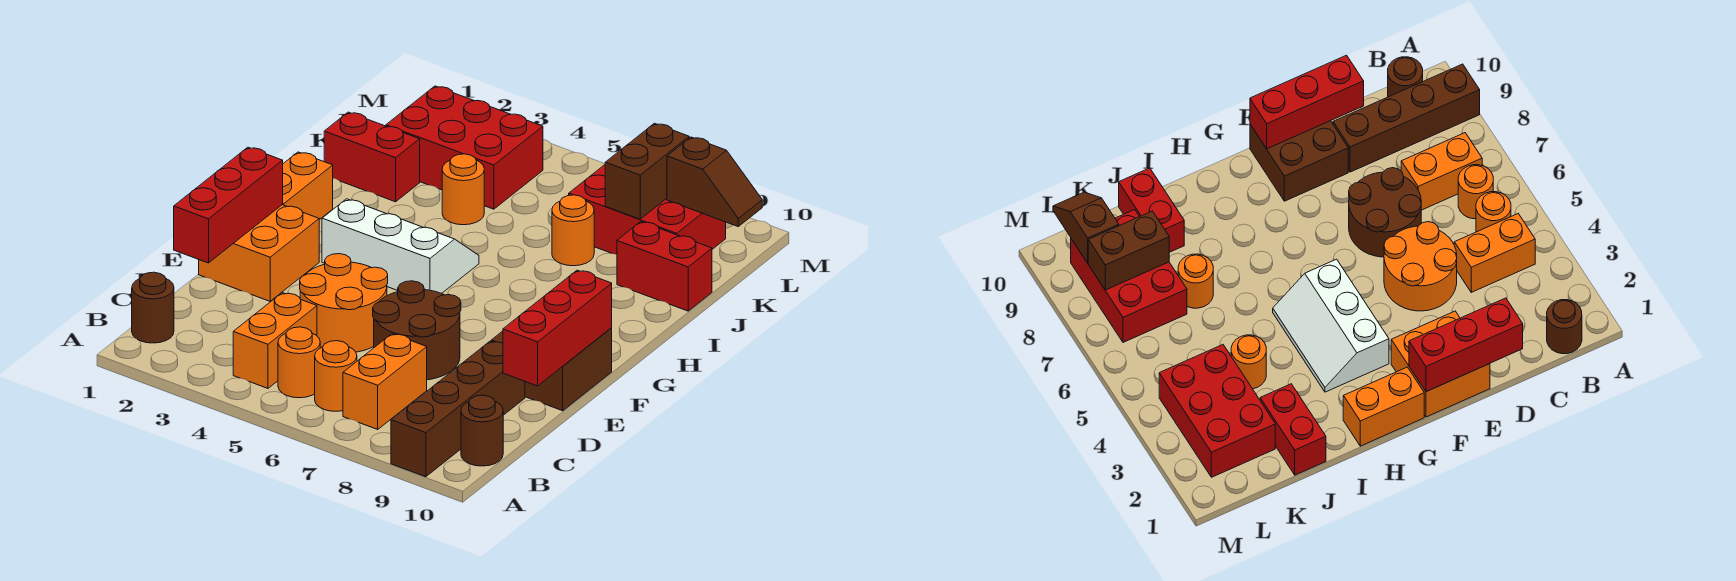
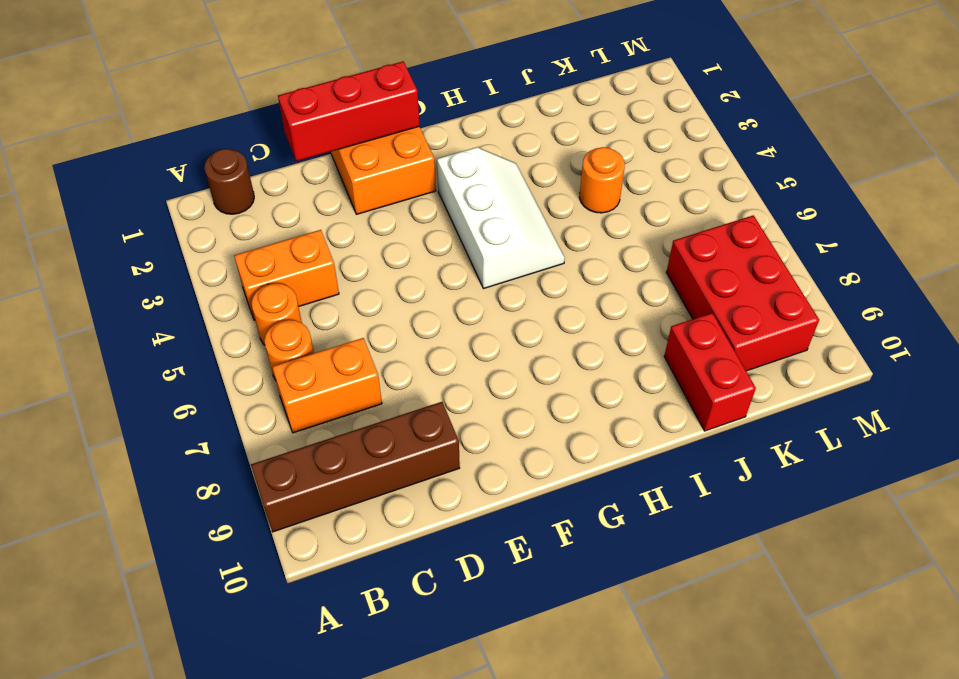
none -> brown round brick B10 level 1
none -> orange round brick D4:E5 level 1
none -> brown round brick D6:E7 level 1

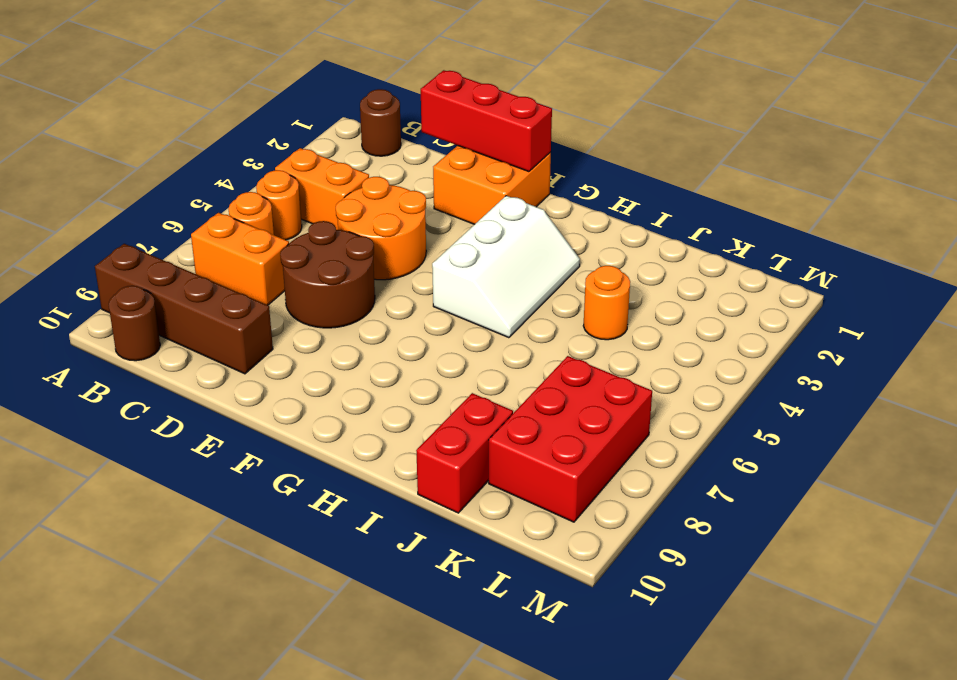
none -> brown brick E9:F10 level 1
none -> orange brick G1:H1 level 1
none -> red brick J1:J2 level 1

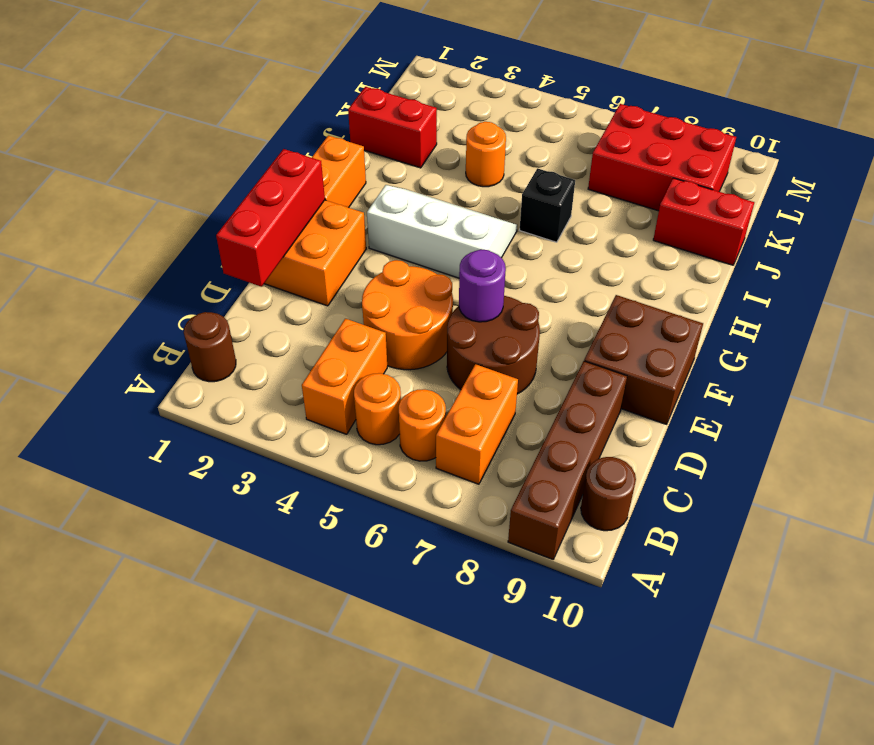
purple round brick E6 level 2 -> none
black brick I6 level 1 -> none
none -> orange round brick J7 level 1
none -> red brick K2:L4 level 1
none -> red brick D10:F10 level 2

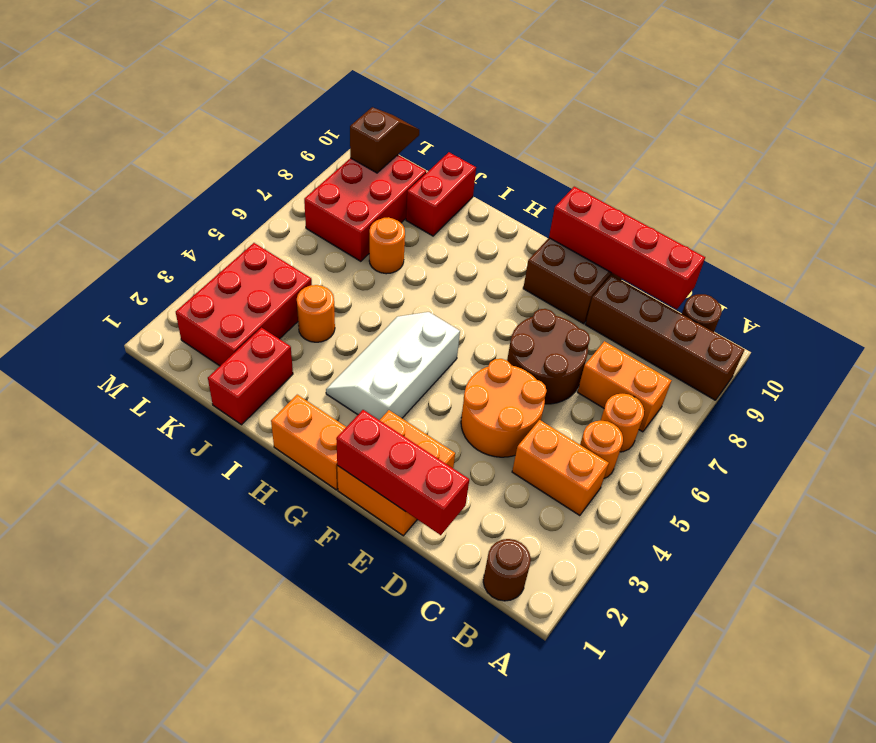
red brick C10:F10 level 2 -> red brick D10:F10 level 2
none -> brown brick K8:L8 level 2

